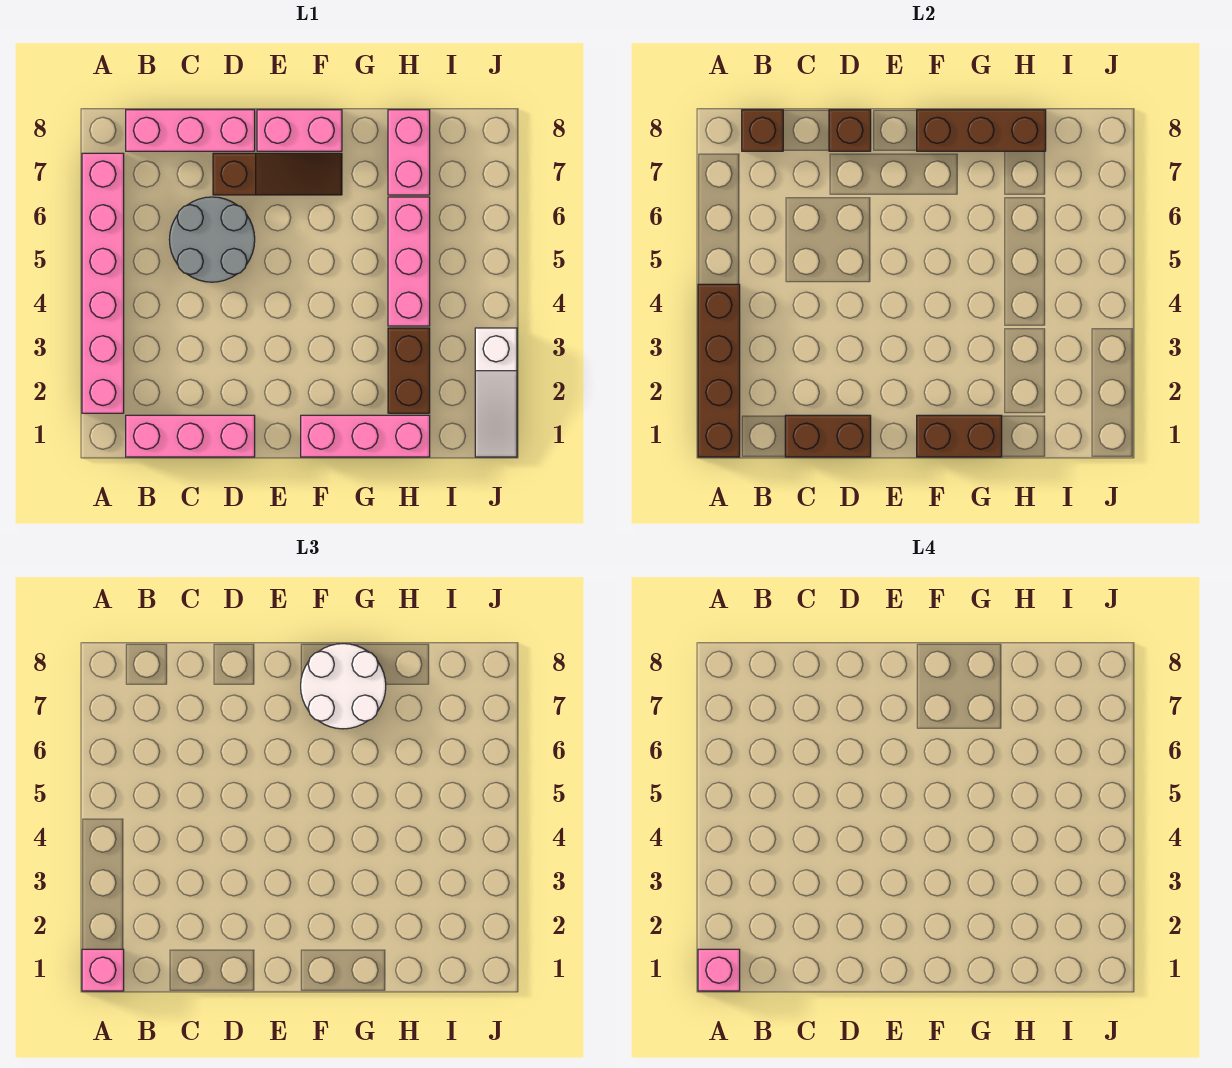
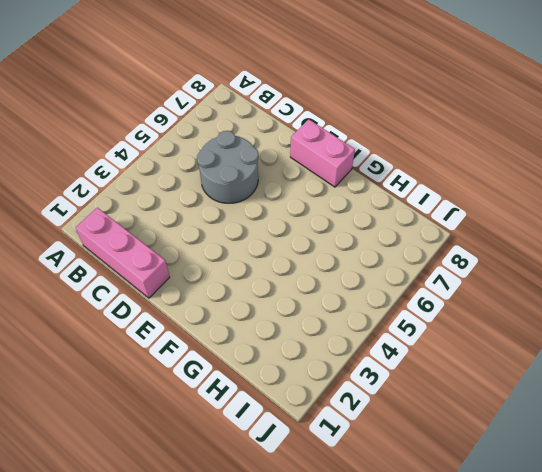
none -> pink brick A2:A7 level 1
none -> pink brick B8:D8 level 1
none -> brown slope D7:F7 level 1 top D

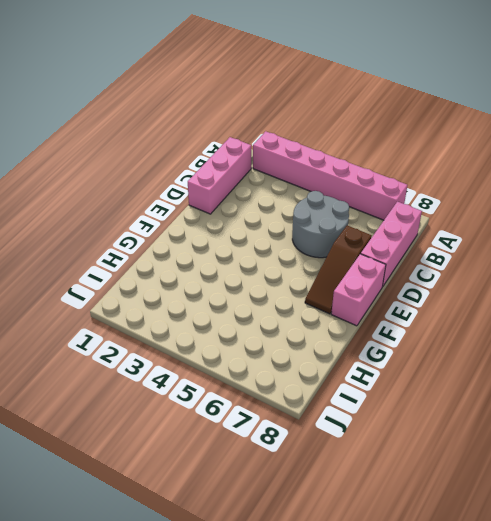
none -> pink brick F1:H1 level 1
none -> brown brick H2:H3 level 1
none -> pink brick H4:H6 level 1

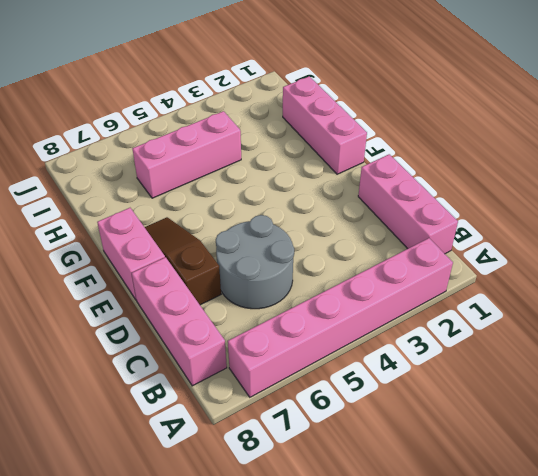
none -> brown brick H2:H3 level 1
none -> pink brick H7:H8 level 1
none -> white slope J1:J3 level 1 top 3

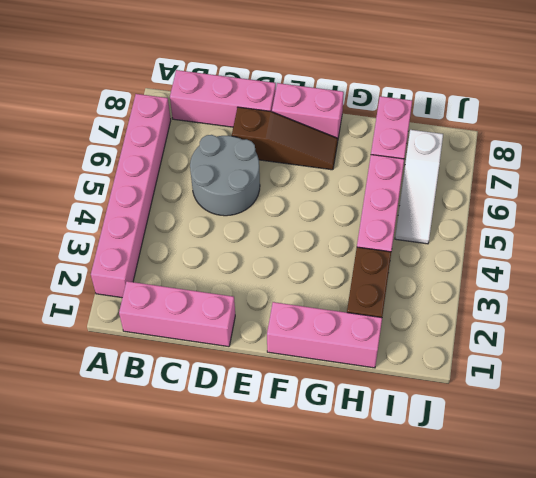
white slope I5:I7 level 1 top 7 -> white slope J1:J3 level 1 top 3
none -> brown brick A1:A4 level 2
none -> brown brick B8 level 2
none -> brown brick C1:D1 level 2

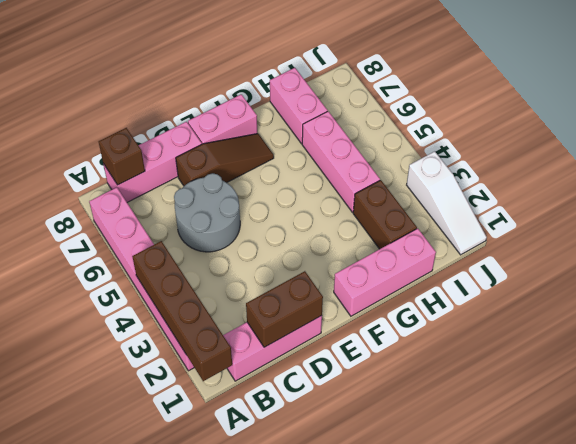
none -> brown brick D8 level 2
none -> brown brick F1:G1 level 2
none -> brown brick F8:H8 level 2

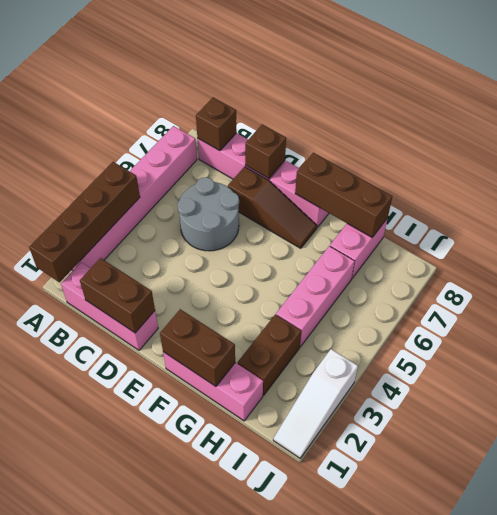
none -> pink brick A1 level 3
none -> white round brick F7:G8 level 3
none -> pink brick A1 level 4

